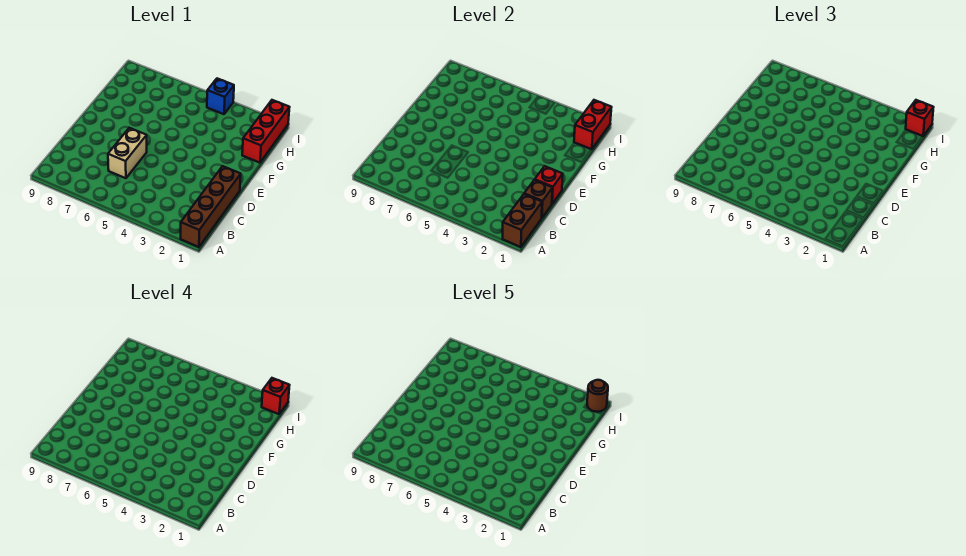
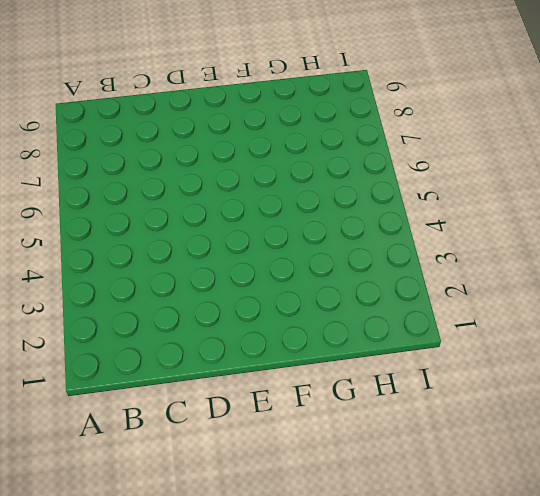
none -> brown brick A1:D1 level 1
none -> tan brick C6:D6 level 1

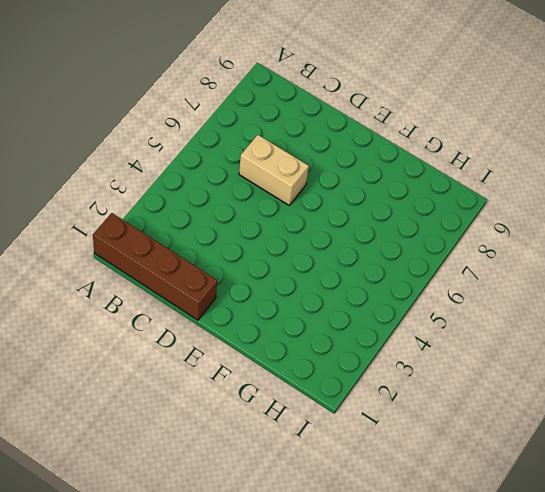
none -> red brick G1:I1 level 1
none -> blue brick I4 level 1

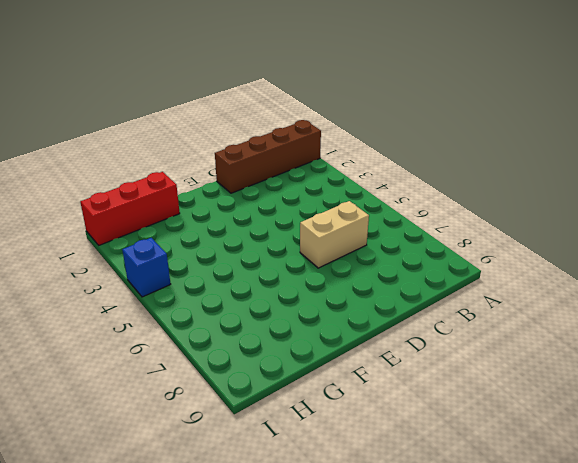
none -> brown brick A1:B1 level 2
none -> brown brick C1 level 2

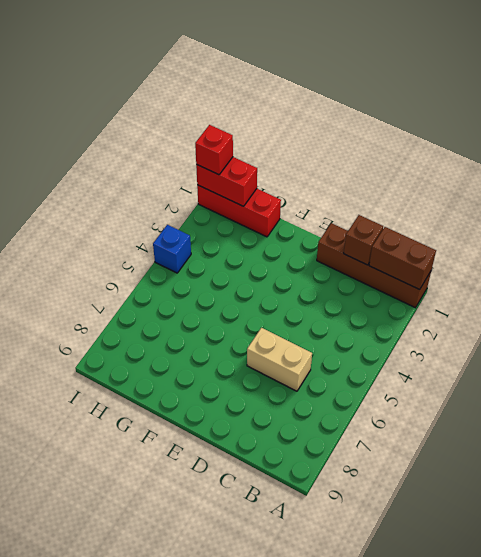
none -> red brick D1 level 2
none -> red brick I1 level 4

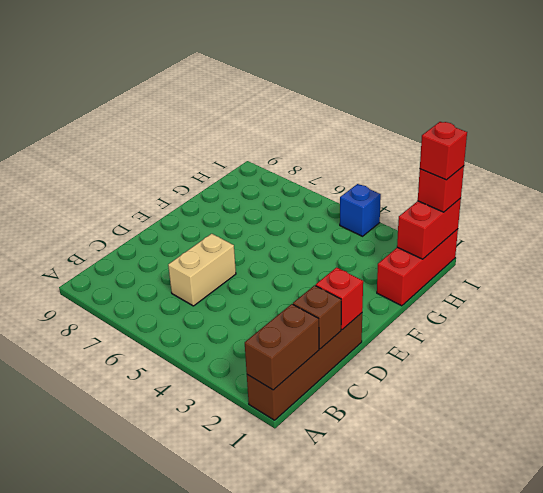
none -> brown round brick I1 level 5

